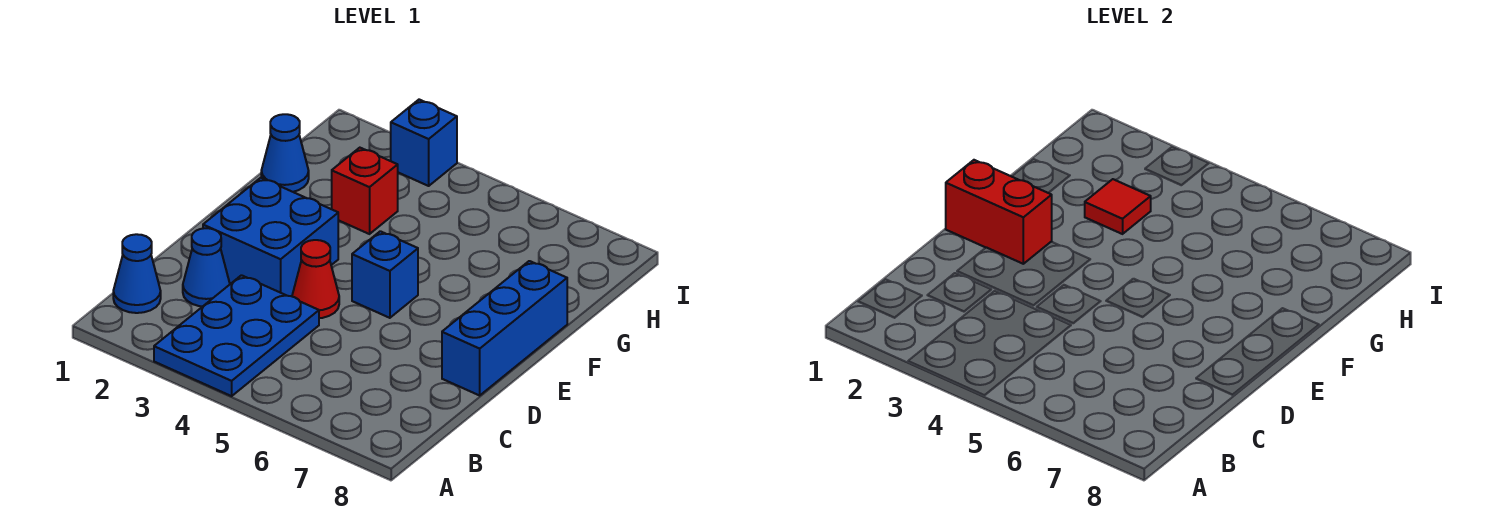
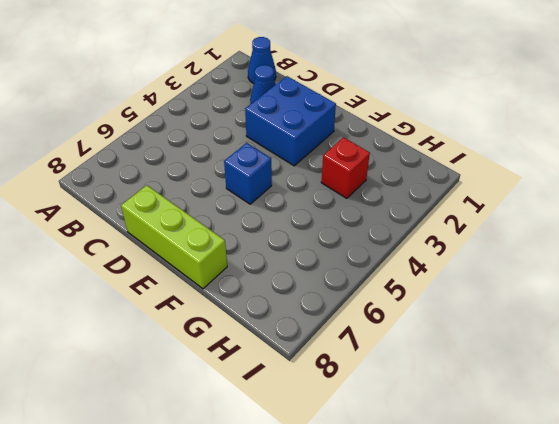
lime brick D8:F8 level 1 -> blue brick D8:F8 level 1
none -> blue plate A3:C4 level 1
none -> red cone D4 level 1
none -> blue cone G1 level 1

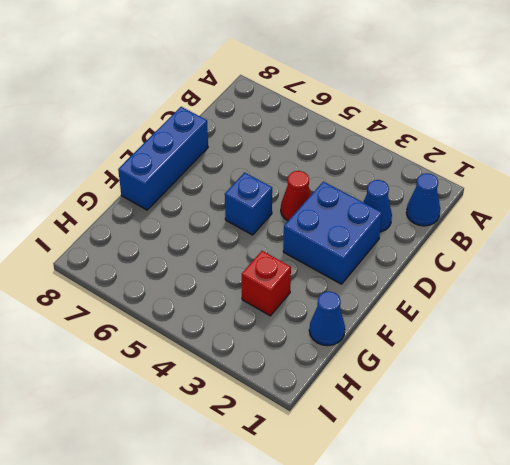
none -> blue plate A3:C4 level 1
none -> blue brick I3 level 1
none -> red brick E1:E2 level 2

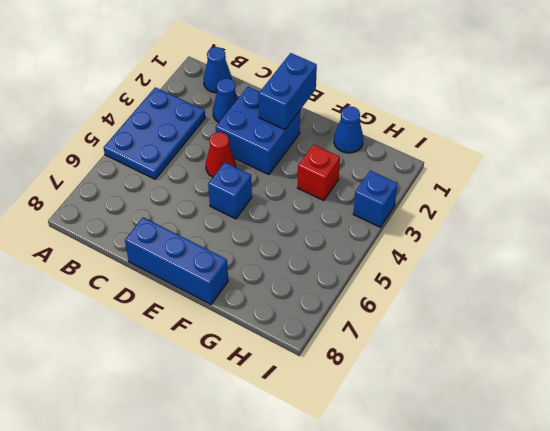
blue plate A3:B5 level 1 -> blue plate A3:C4 level 1
blue brick E1:E2 level 2 -> red brick E1:E2 level 2
none -> red tile G3 level 2

